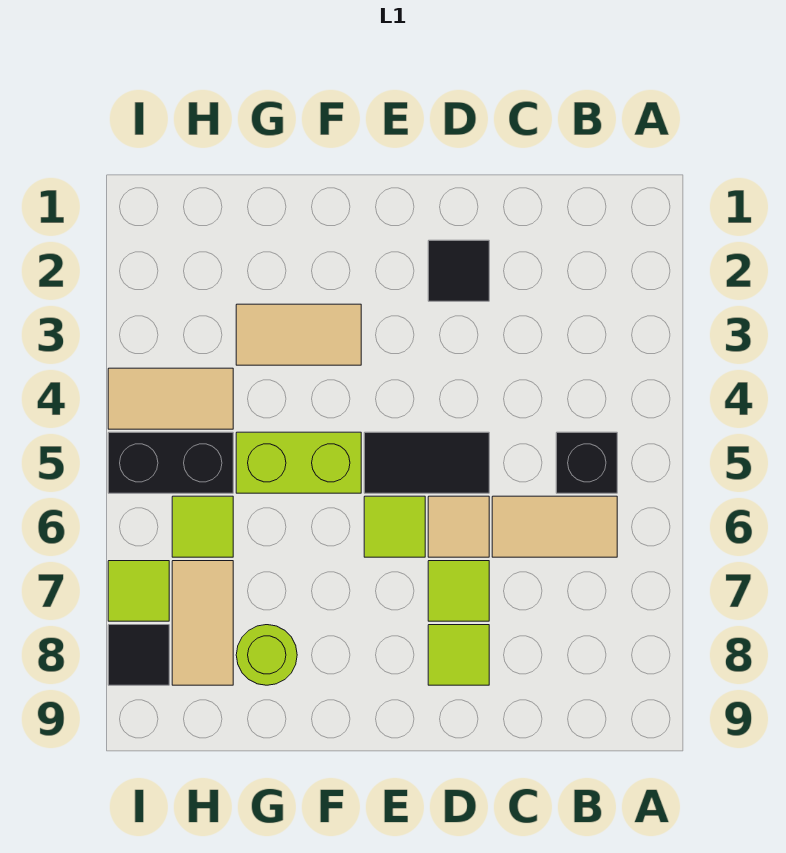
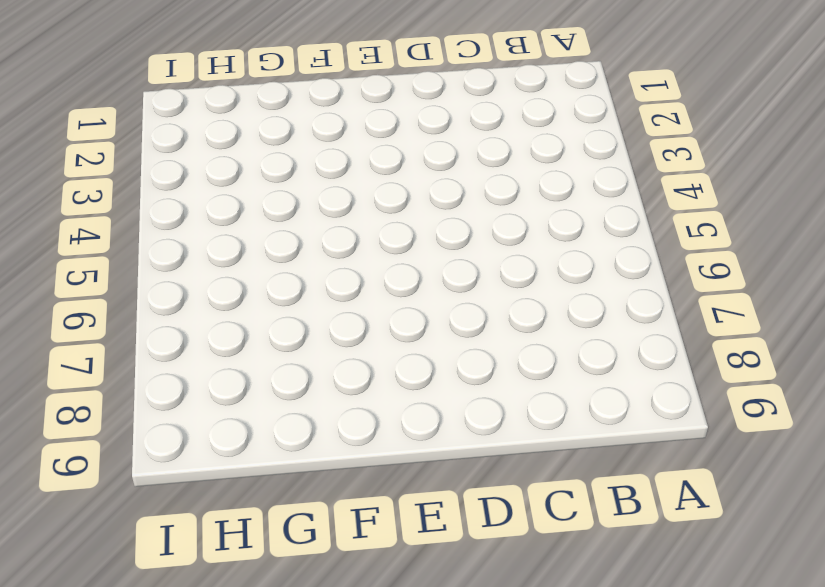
none -> black brick B5 level 1
none -> tan tile B6:C6 level 1
none -> black tile D2 level 1

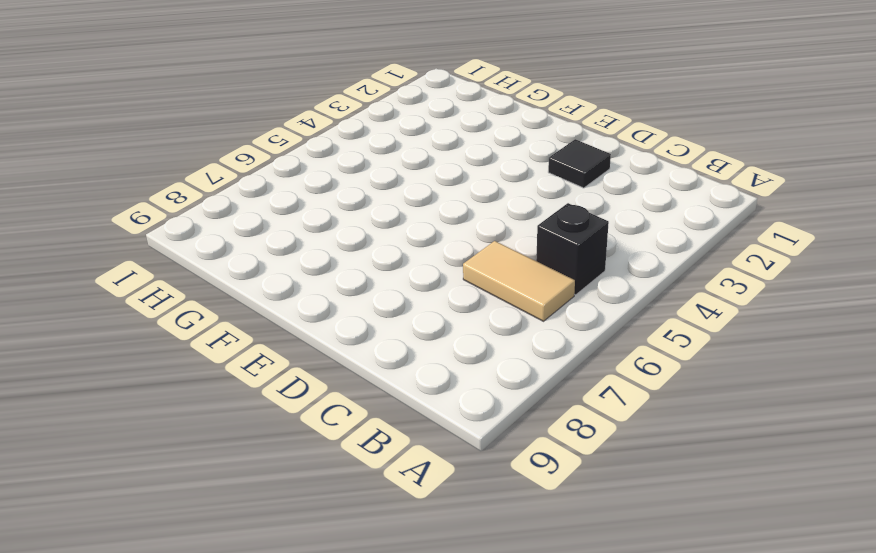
none -> black tile D5:E5 level 1
none -> tan tile D6 level 1
none -> lime tile D7 level 1

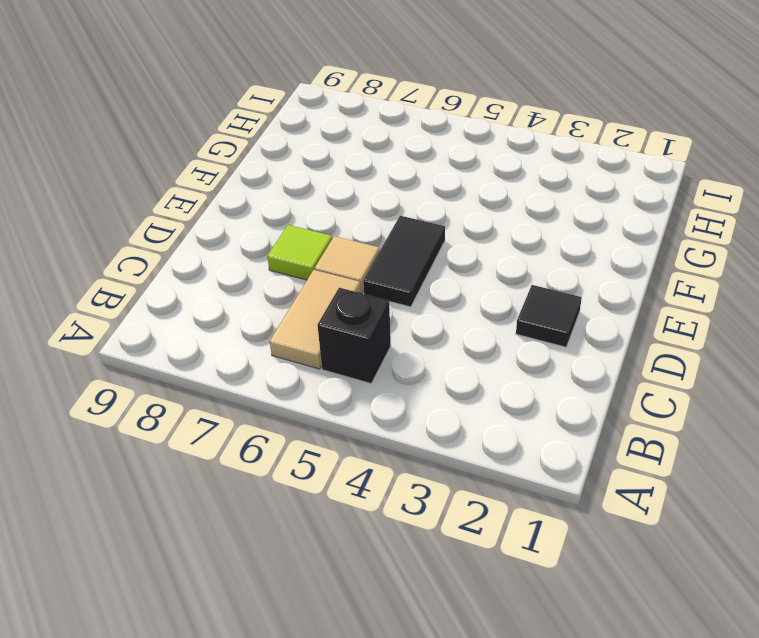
none -> lime tile D8 level 1
none -> lime tile E6 level 1
none -> tan tile F3:G3 level 1

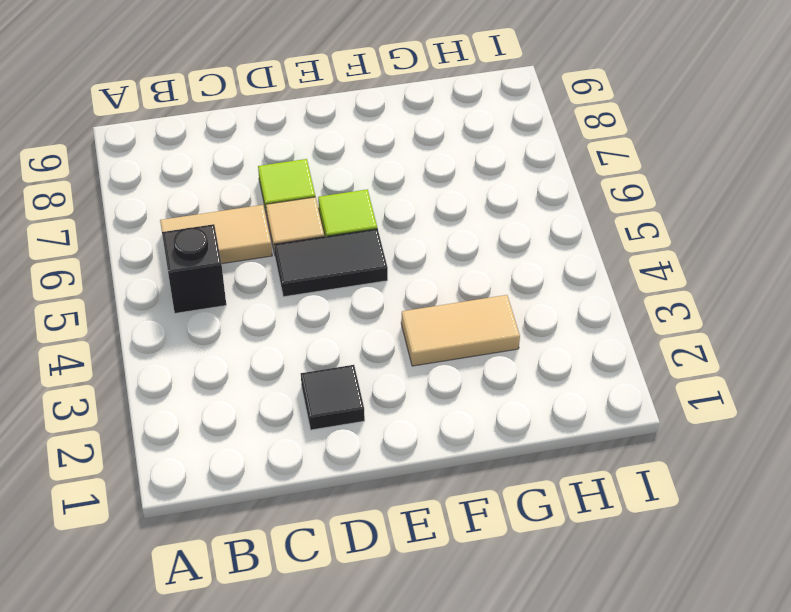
none -> lime tile D8 level 1
none -> lime brick F5:G5 level 1
none -> lime round brick G8 level 1

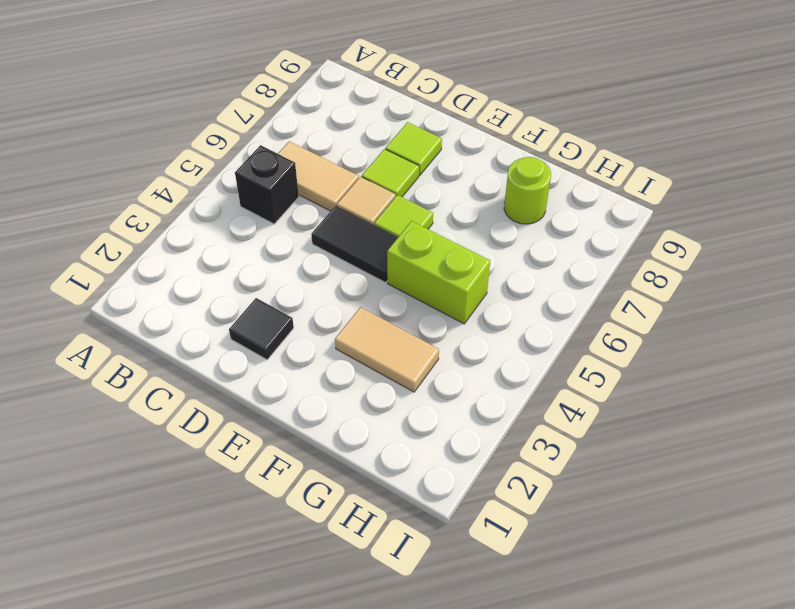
none -> tan tile H4:I4 level 1
none -> black brick H5:I5 level 1
none -> lime tile H6 level 1

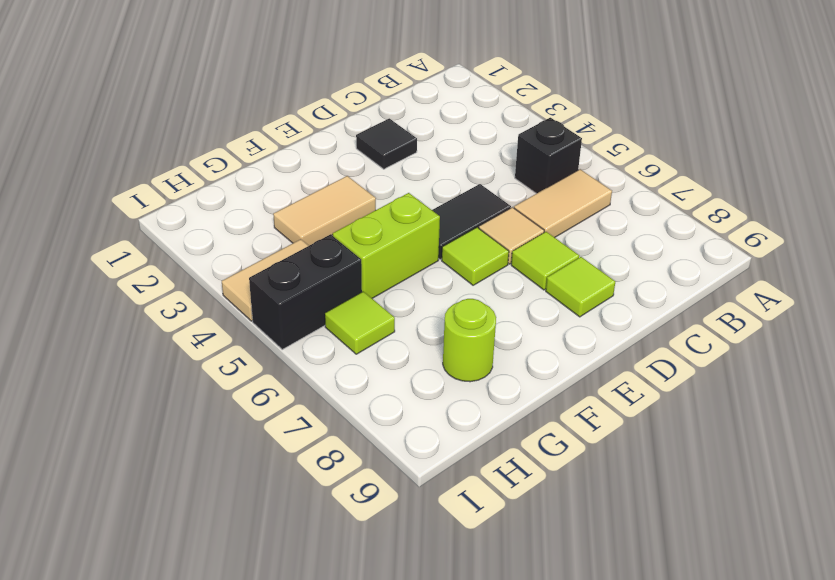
none -> tan tile H7:H8 level 1
none -> lime tile I7 level 1
none -> black tile I8 level 1

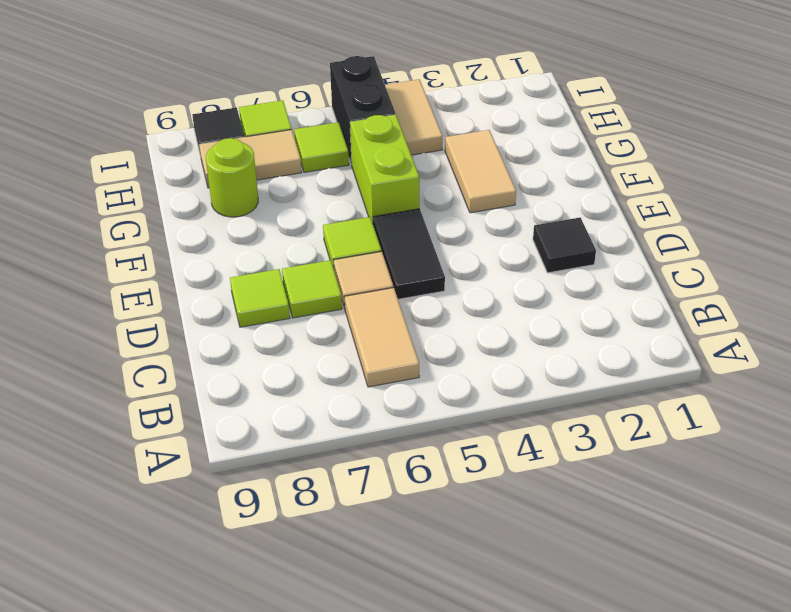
none -> black brick B5 level 1

